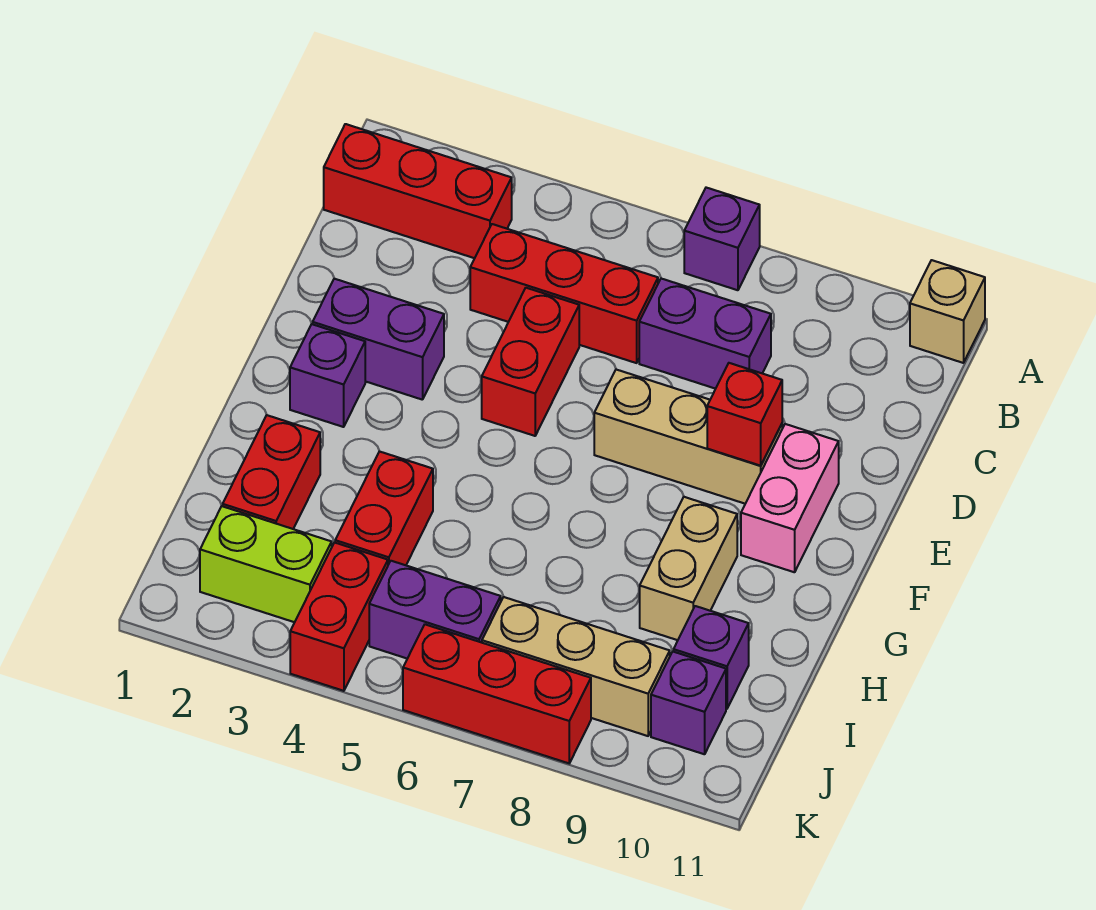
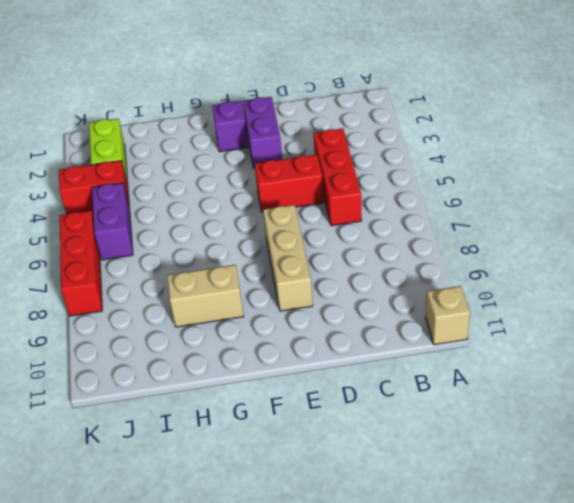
none -> purple brick A7 level 1
none -> red brick B1:B3 level 1
none -> purple brick C7:C8 level 1

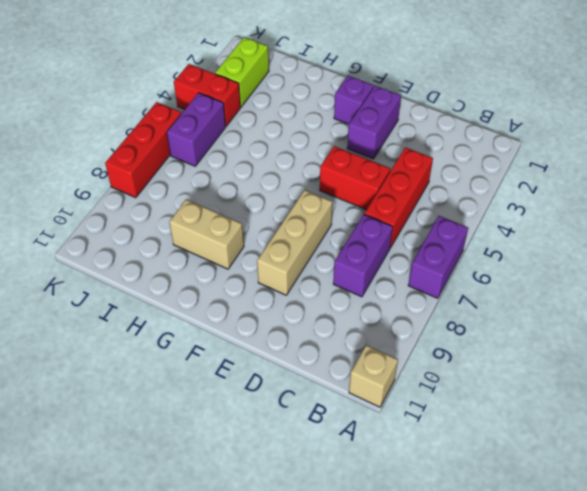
purple brick A6:A7 level 1 -> purple brick A7 level 1
none -> red brick B1:B3 level 1
none -> pink brick E10:F10 level 1
none -> red brick H2:I2 level 1

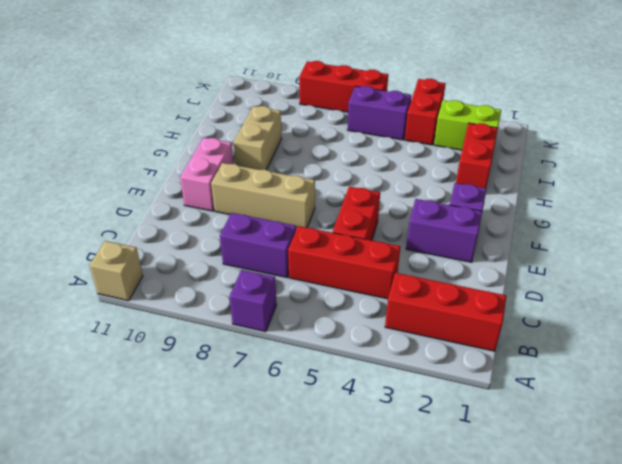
none -> red brick H4:I4 level 1
none -> purple brick I10 level 1
none -> tan brick J7:J9 level 1

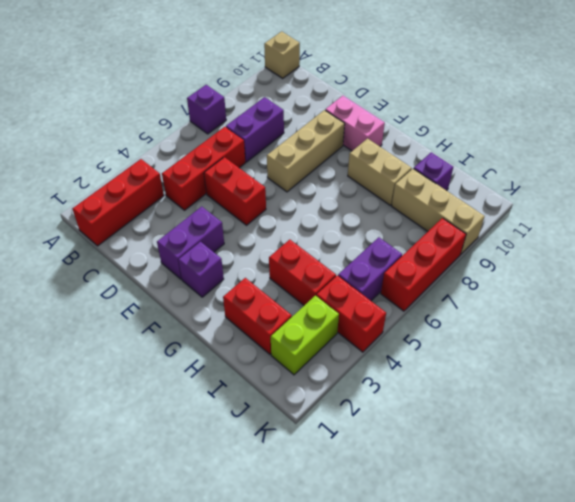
tan brick I9:K9 level 1 -> tan brick J7:J9 level 1
none -> purple brick J10 level 1
none -> red brick E9 level 2

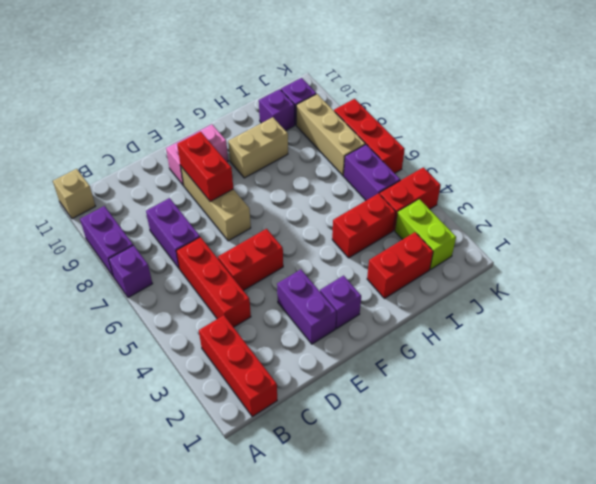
purple brick A8:A9 level 1 -> none
red brick E8:E9 level 2 -> red brick E9 level 2

